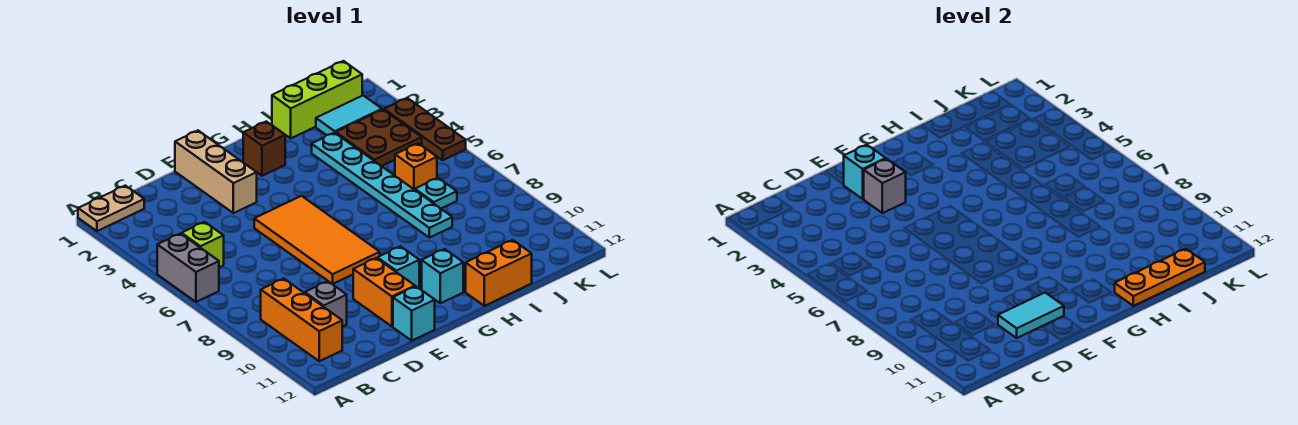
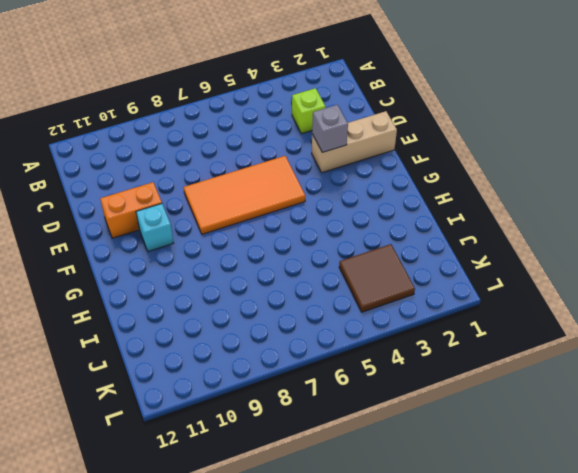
lime brick C3 level 1 -> lime brick B5 level 1
brown tile J3:K4 level 1 -> brown plate J3:K4 level 1
none -> tan plate A1:B1 level 1
none -> grey brick A5:A6 level 1
none -> orange brick B9:B11 level 1

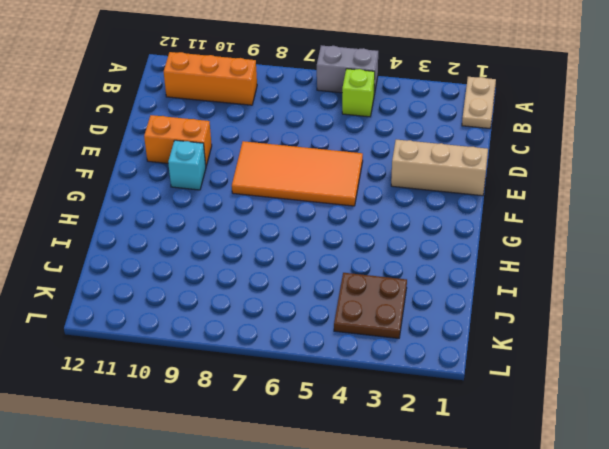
none -> grey brick C10 level 1
none -> cyan brick E12 level 1
none -> brown brick G2 level 1

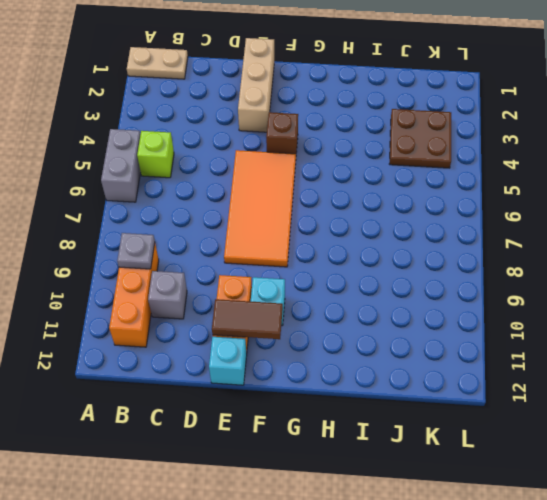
grey plate B9 level 2 -> none
brown tile E11:F11 level 2 -> cyan tile D11:E11 level 2
brown brick F4 level 1 -> brown brick G2 level 1
none -> cyan brick G11 level 1
none -> orange brick H12:I12 level 1
none -> lime brick I1:K1 level 1

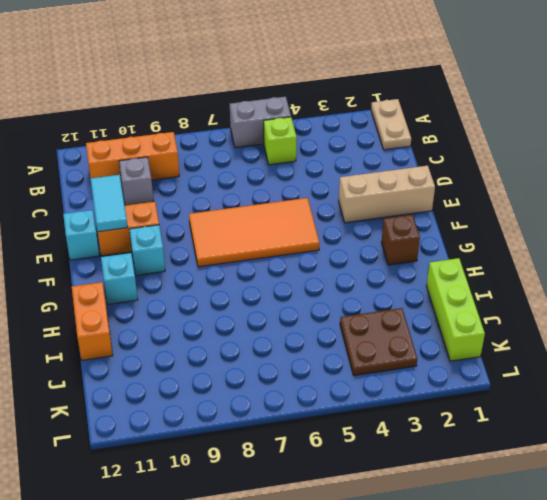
none -> cyan plate I3:I8 level 1
none -> cyan tile J2:K2 level 1
none -> orange brick J6 level 1

